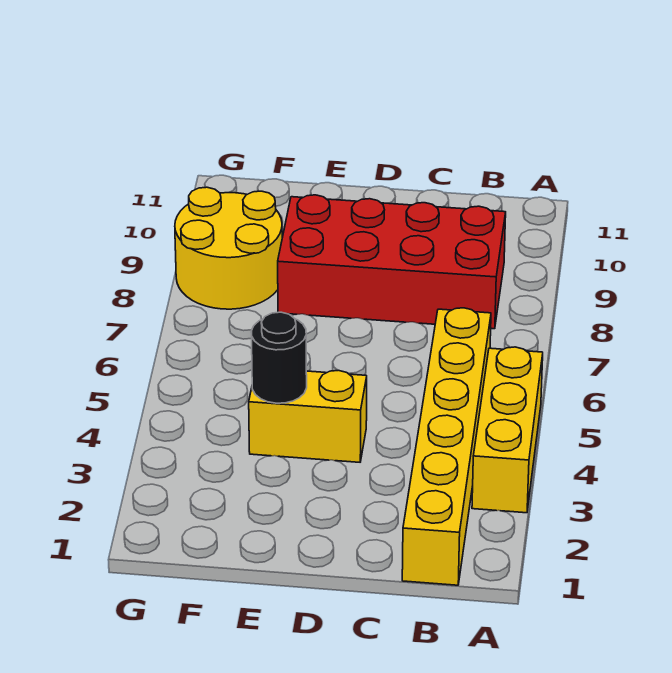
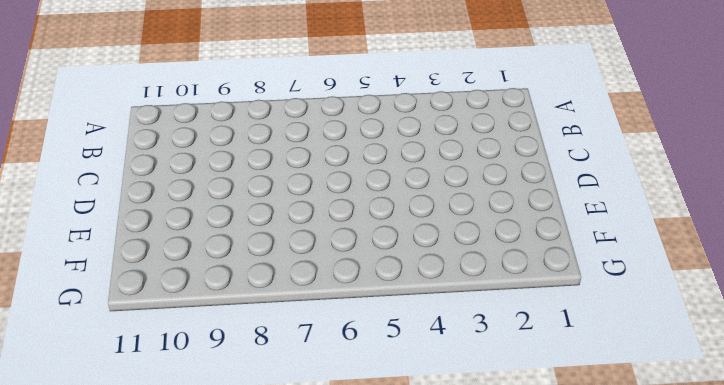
none -> yellow brick A3:A5 level 1
none -> yellow brick B1:B6 level 1

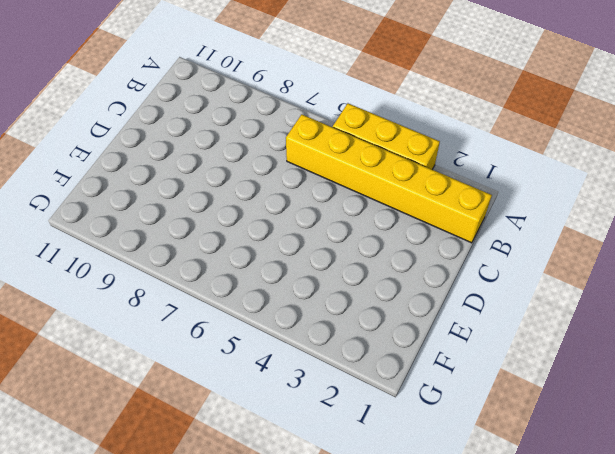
none -> red brick B8:E9 level 1
none -> yellow brick D4:E4 level 1

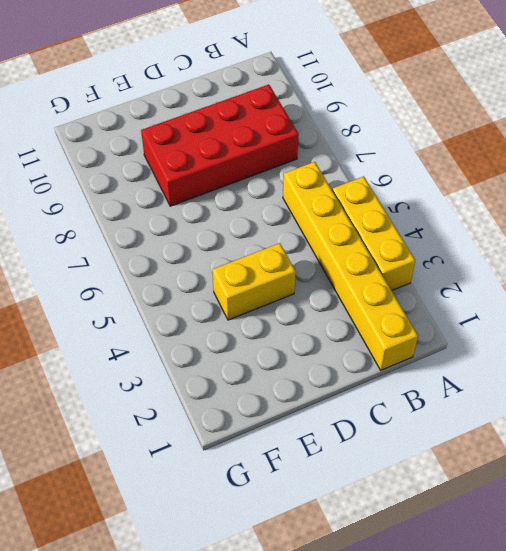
none -> yellow round brick F8:G9 level 1
none -> black round brick E4 level 2

